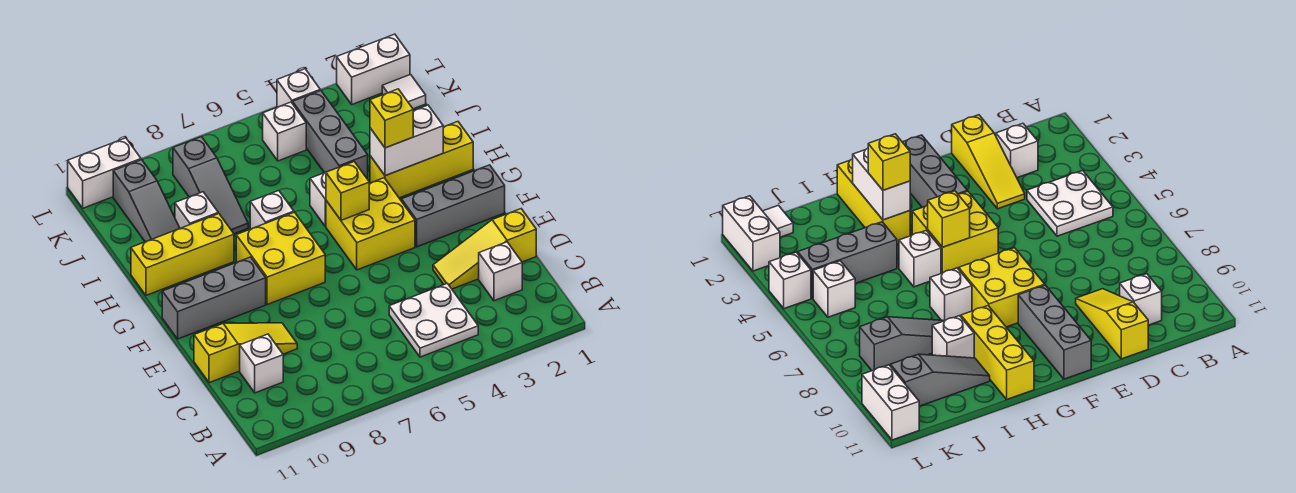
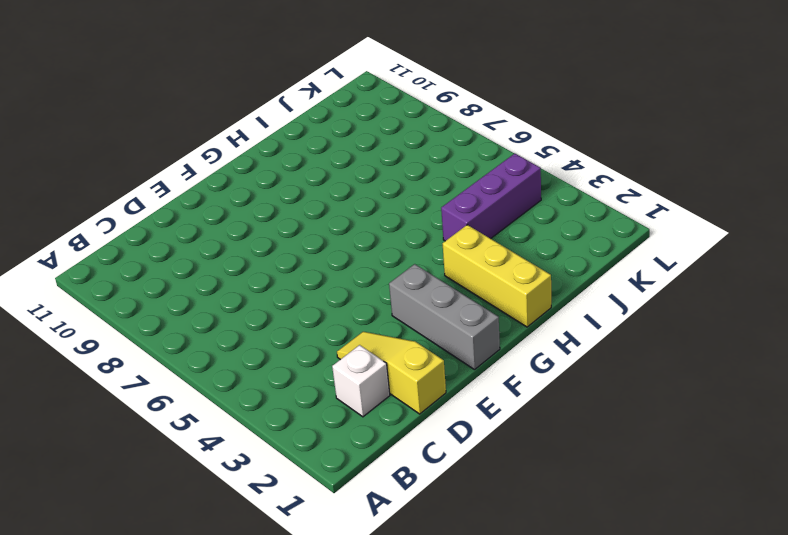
purple brick I4:K4 level 1 -> grey brick I4:K4 level 1
none -> white plate B4:C5 level 1
none -> white brick C10 level 1
none -> yellow slope D9:D11 level 1 top 11

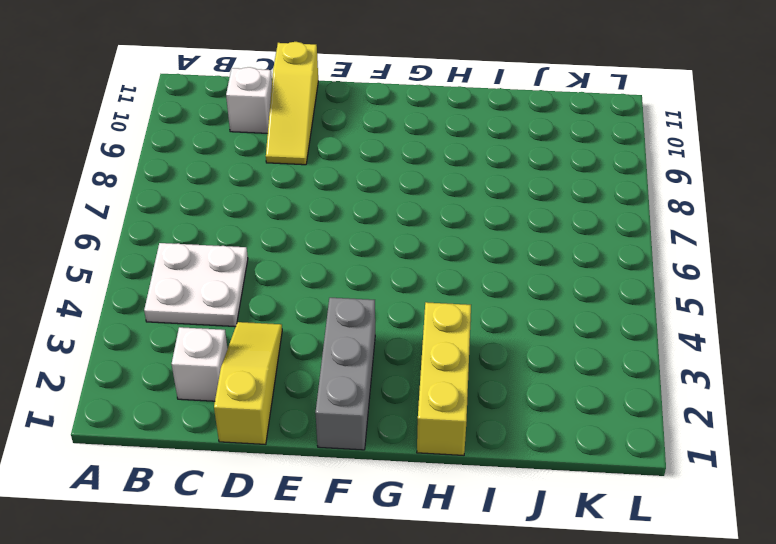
none -> yellow brick F4:G5 level 1
none -> yellow brick F7:G8 level 1
none -> grey brick F9:F11 level 1

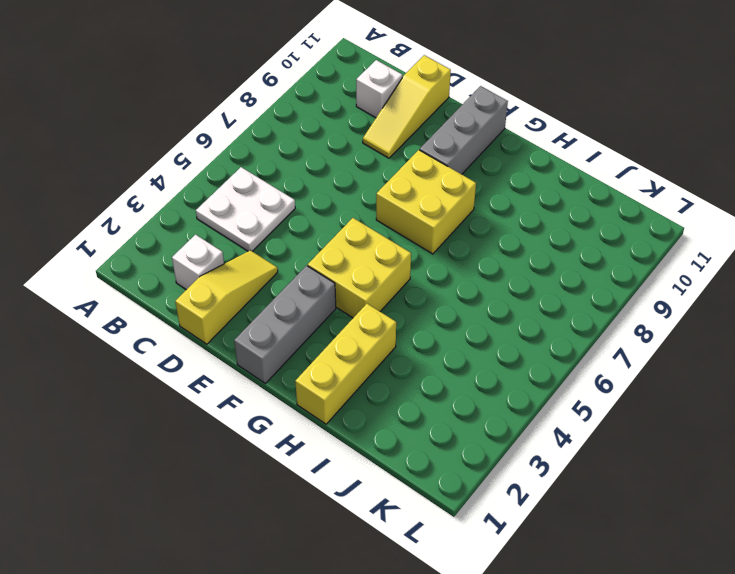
none -> white brick H5 level 1
none -> white brick H7 level 1
none -> yellow brick H9:H11 level 1

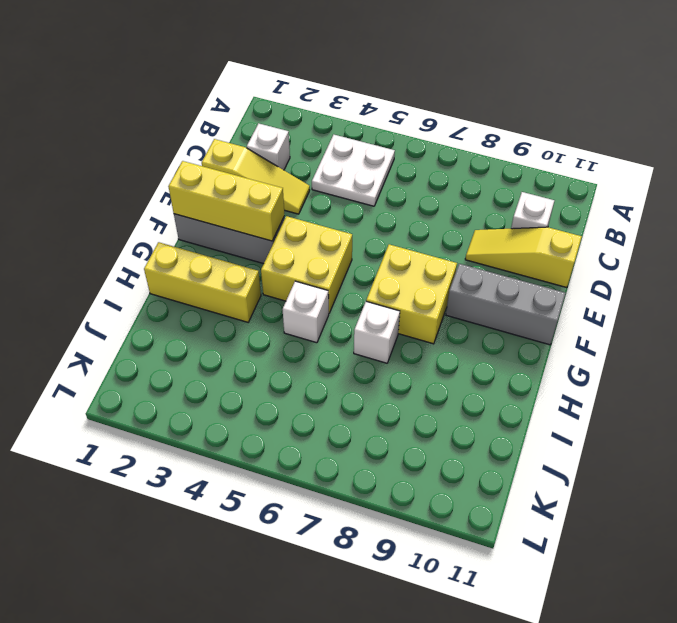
yellow brick F1:F3 level 2 -> yellow brick H9:H11 level 1
none -> grey brick I4:K4 level 1
none -> grey slope I8:K8 level 1 top K
none -> white brick I9 level 1

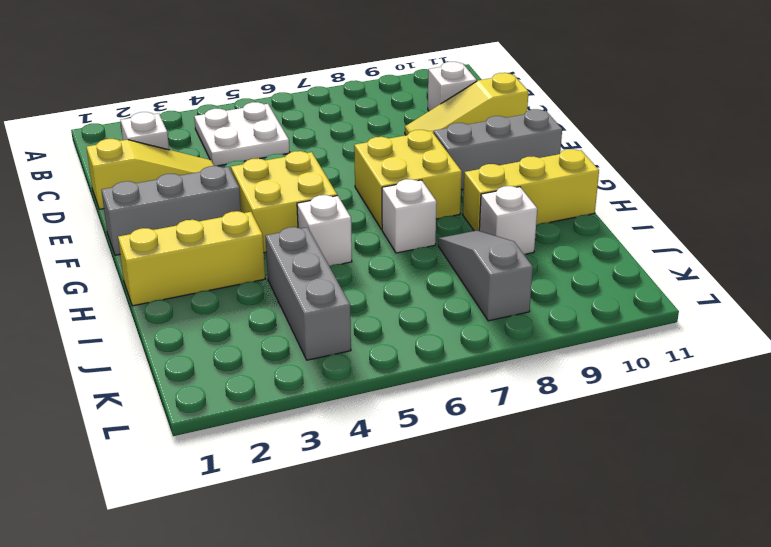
none -> grey slope I10:K10 level 1 top K
none -> white tile K1 level 1
none -> white brick K5 level 1

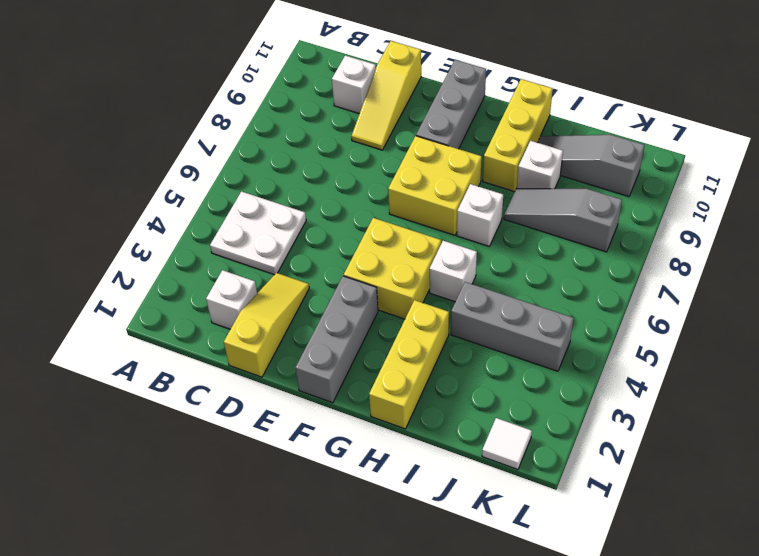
none -> white brick K5 level 1
none -> white brick L1:L2 level 1
none -> white brick L4 level 1

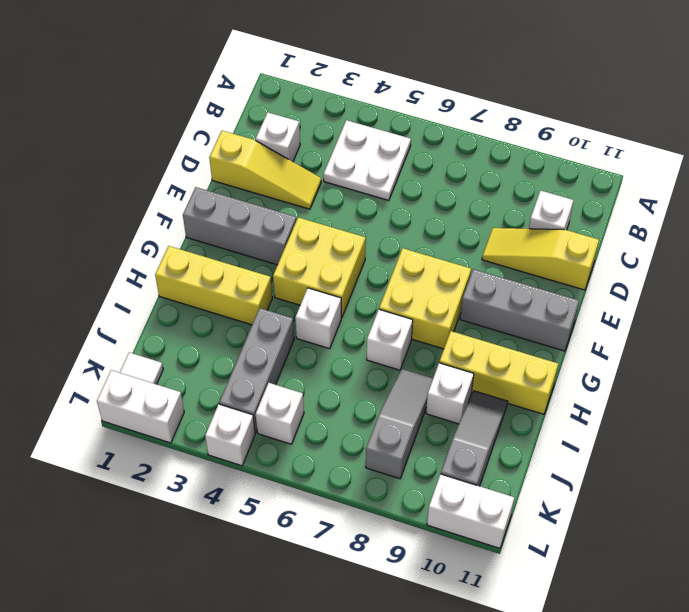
none -> yellow brick G5 level 2
none -> white brick H2:H3 level 2
none -> yellow brick H3 level 3

